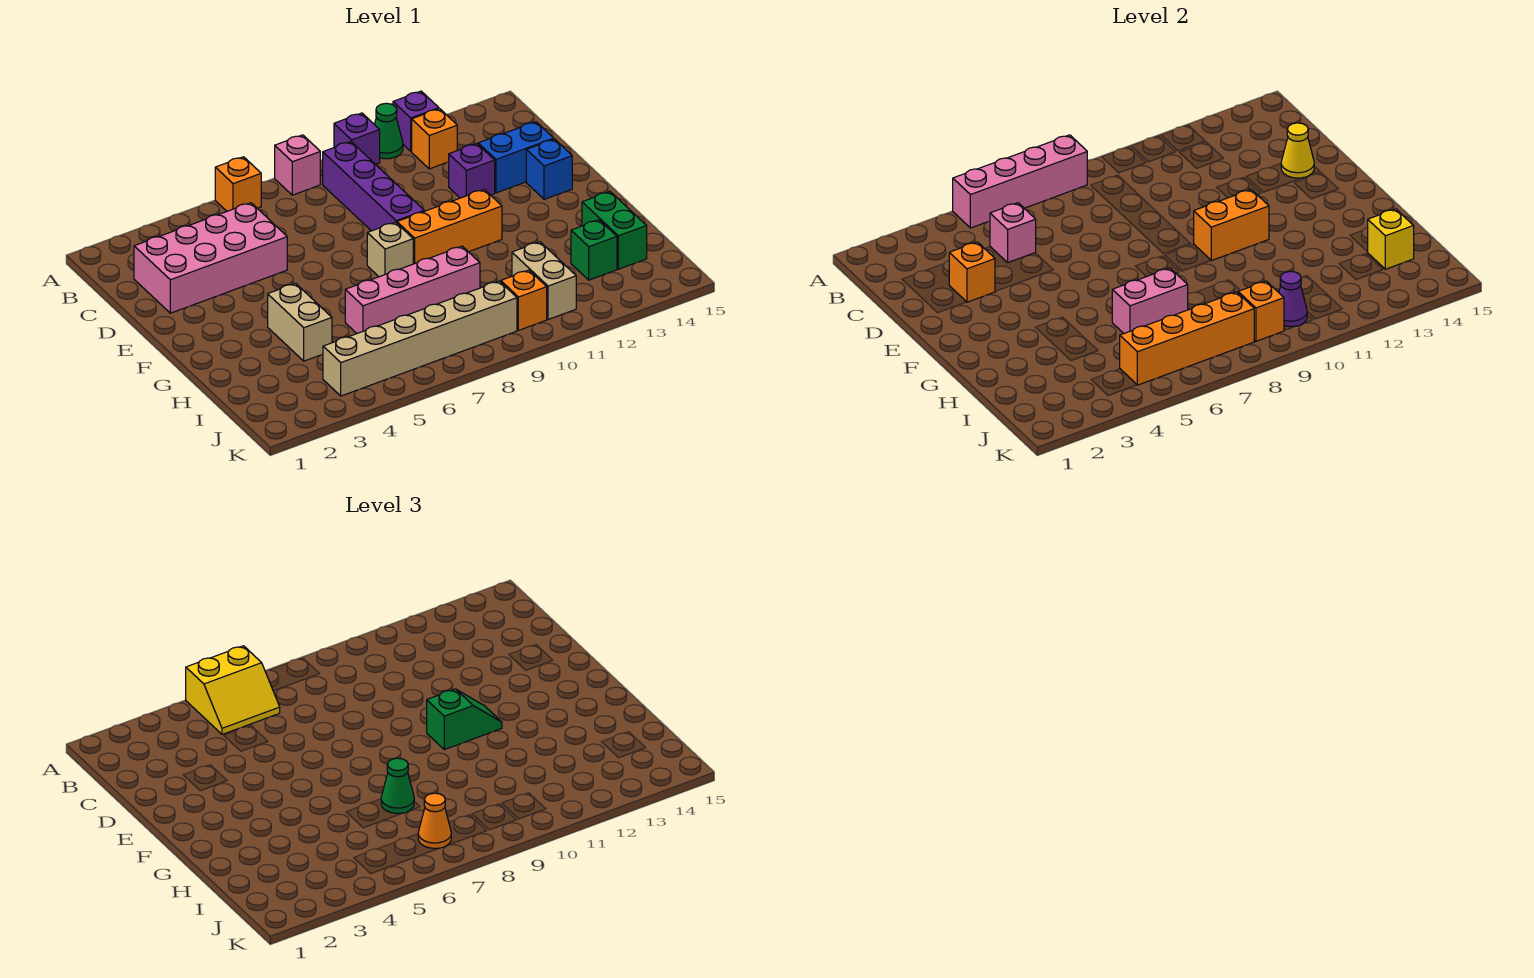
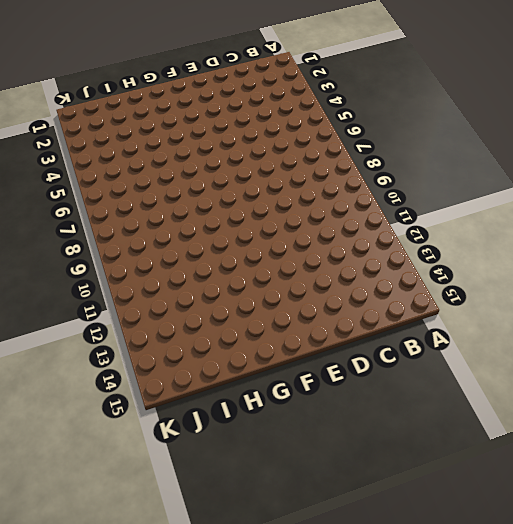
none -> orange brick A6 level 1
none -> pink brick A8 level 1
none -> purple brick A10 level 1
none -> green cone A11 level 1

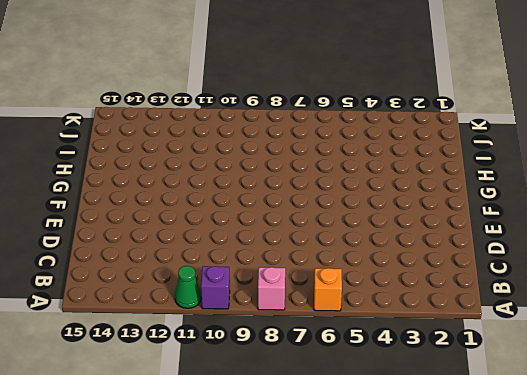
none -> purple brick A12 level 1
none -> purple brick B9:E9 level 1
none -> orange brick B12 level 1
none -> pink brick C2:D5 level 1

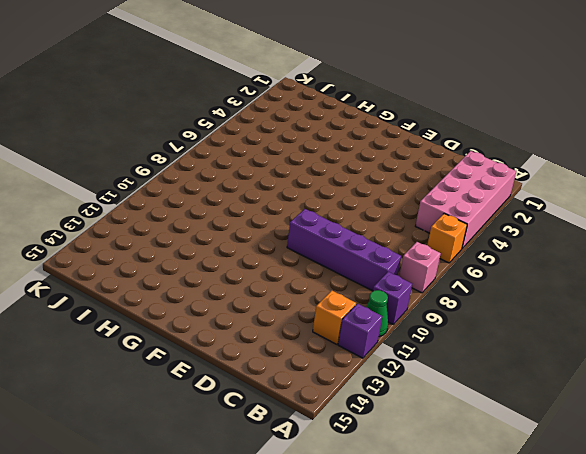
pink brick A2:B5 level 1 -> pink brick C2:D5 level 1
none -> purple brick D12 level 1
none -> blue brick D13:D14 level 1
none -> blue brick E14 level 1
none -> tan brick F8 level 1

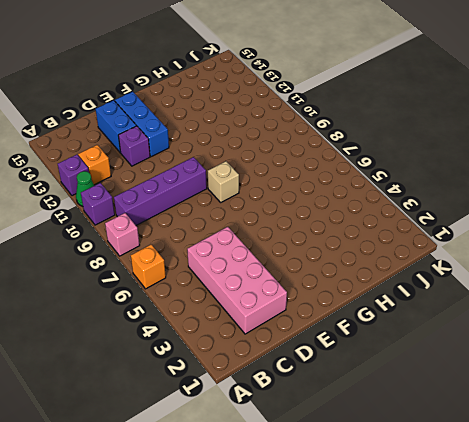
blue brick E12:E14 level 1 -> blue brick E14 level 1
none -> orange brick F9:F11 level 1
none -> tan brick G4:H4 level 1
none -> pink brick H6:H9 level 1
none -> green brick H14:I14 level 1

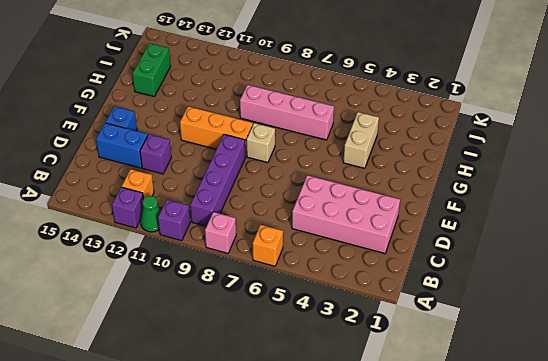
none -> tan brick I11:J11 level 1
none -> green brick I13 level 1
none -> tan brick J4:J9 level 1
none -> orange brick J10 level 1

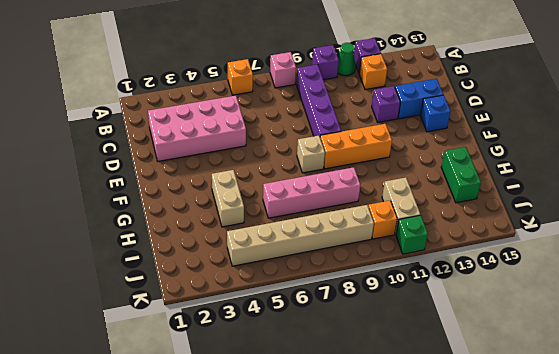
green brick K11 level 1 -> green brick I13 level 1
none -> pink brick A5:A8 level 2
none -> pink brick C5 level 2
none -> orange brick D3 level 2
none -> yellow cone D14 level 2

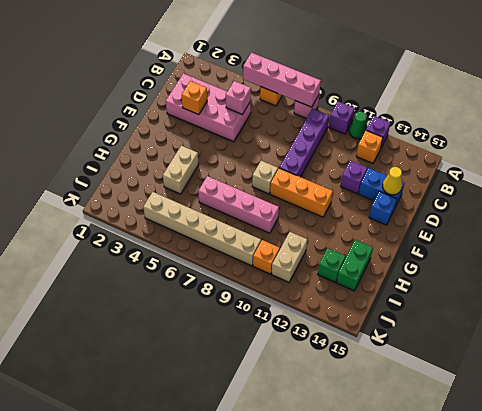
none -> orange brick F10:F11 level 2
none -> pink brick H6:H7 level 2
none -> yellow brick I14 level 2
none -> orange brick J5:J8 level 2

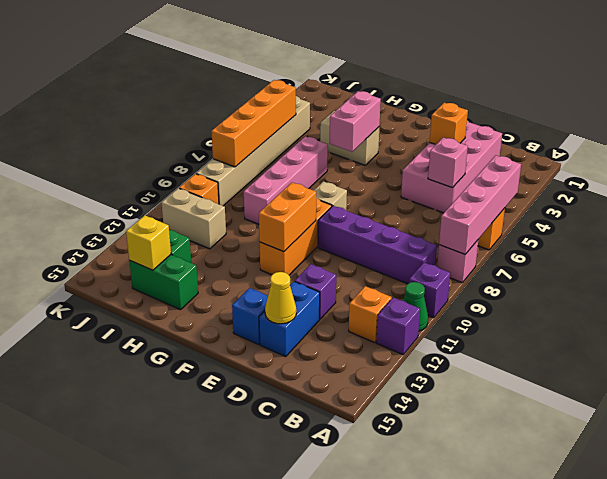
pink brick G4:G5 level 2 -> pink brick H6:H7 level 2
none -> orange brick J9 level 2
none -> purple cone J10 level 2
none -> yellow slope A5:B6 level 3 top A
none -> green slope F10:F11 level 3 top 10

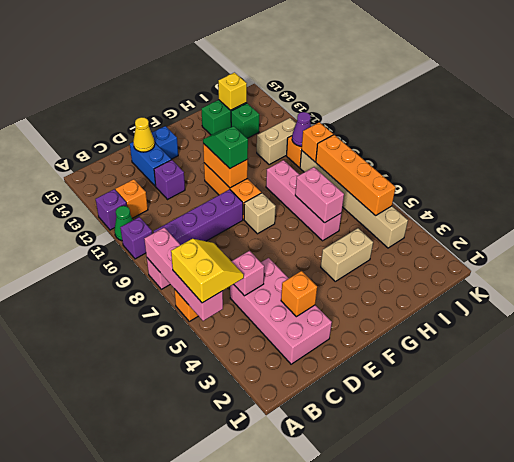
none -> green cone H7 level 3
none -> orange cone J7 level 3

